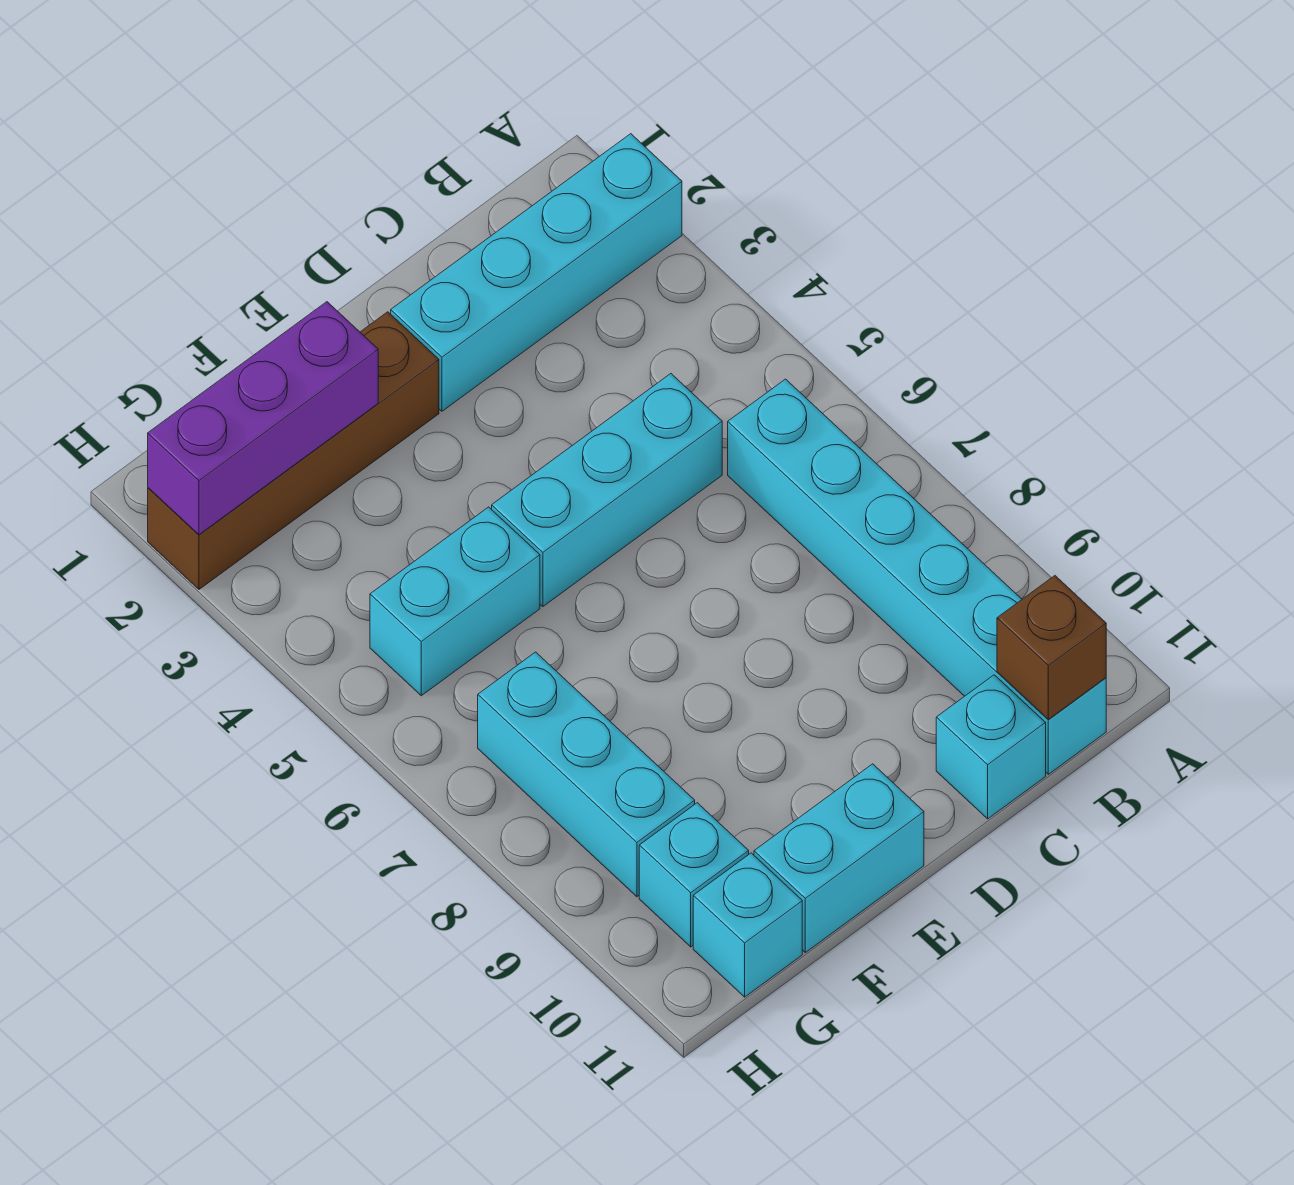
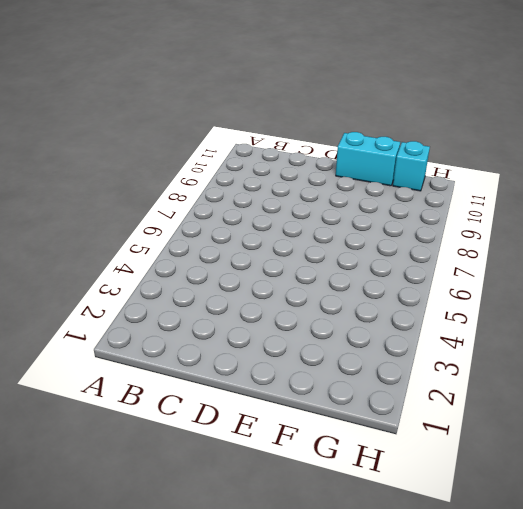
none -> cyan brick A2:D2 level 1
none -> cyan brick B6:B11 level 1
none -> cyan brick C5:E5 level 1

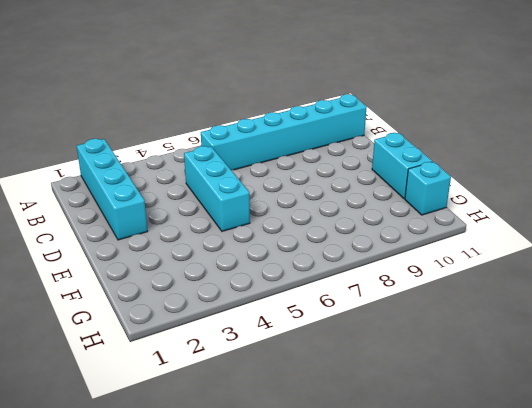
none -> cyan brick C11 level 1
none -> brown brick E2:H2 level 1
none -> cyan brick F5:G5 level 1

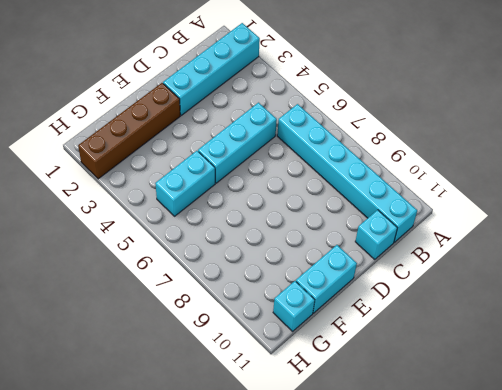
none -> cyan brick G7:G9 level 1
none -> cyan brick G10 level 1
none -> brown brick B11 level 2

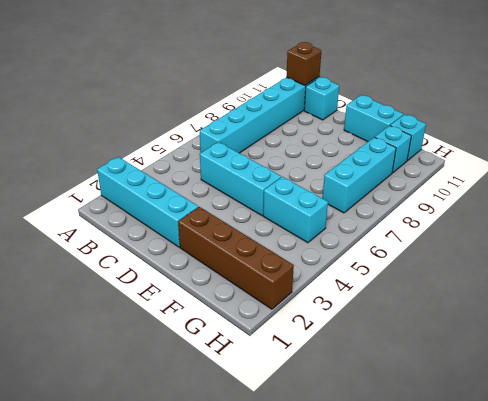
none -> purple brick F2:H2 level 2

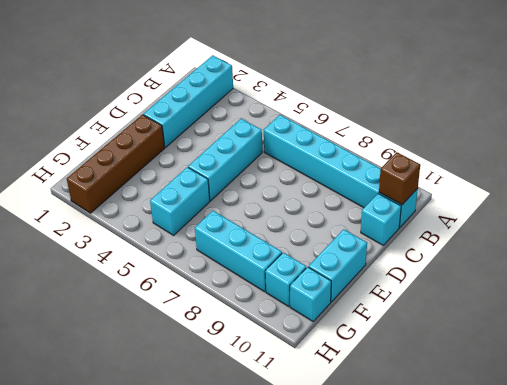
none -> purple brick F2:H2 level 2

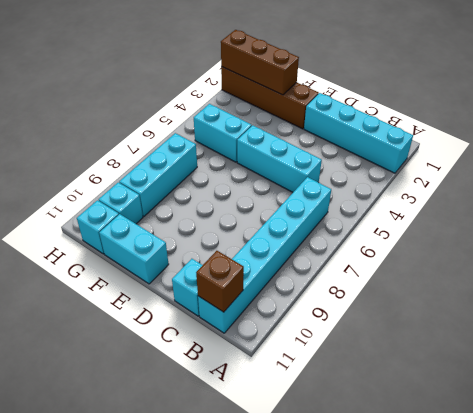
brown brick F2:H2 level 2 -> purple brick F2:H2 level 2

